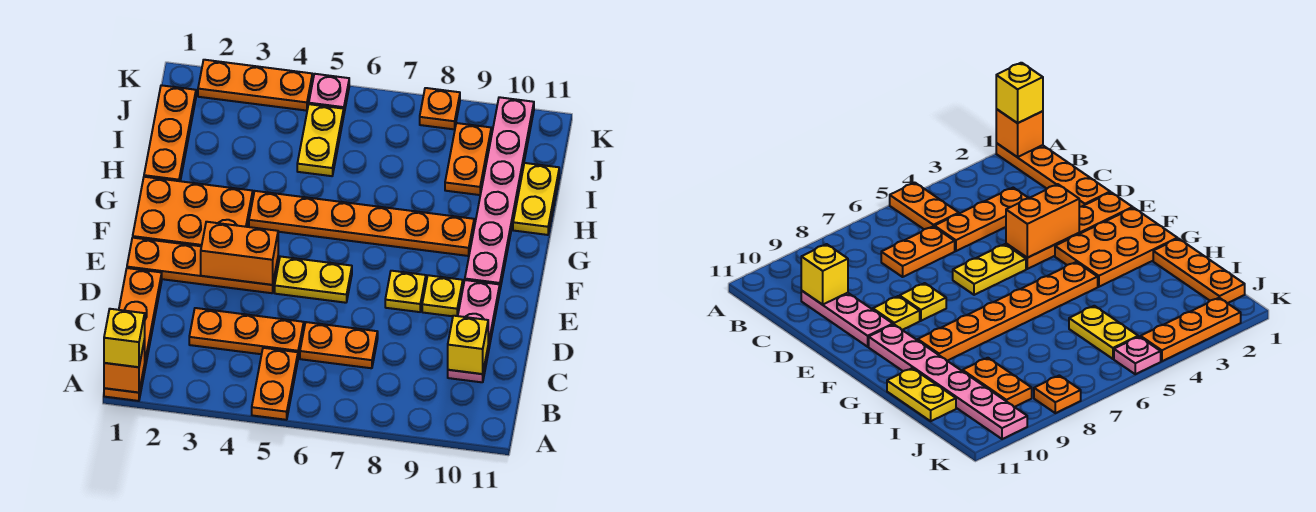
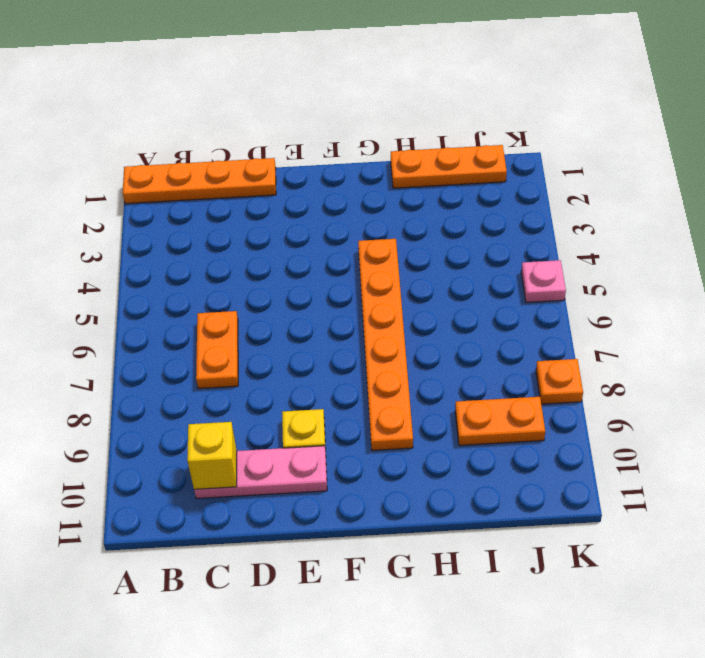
none -> orange plate A5:B5 level 1
none -> orange plate C3:C5 level 1
none -> orange plate E1:E4 level 1

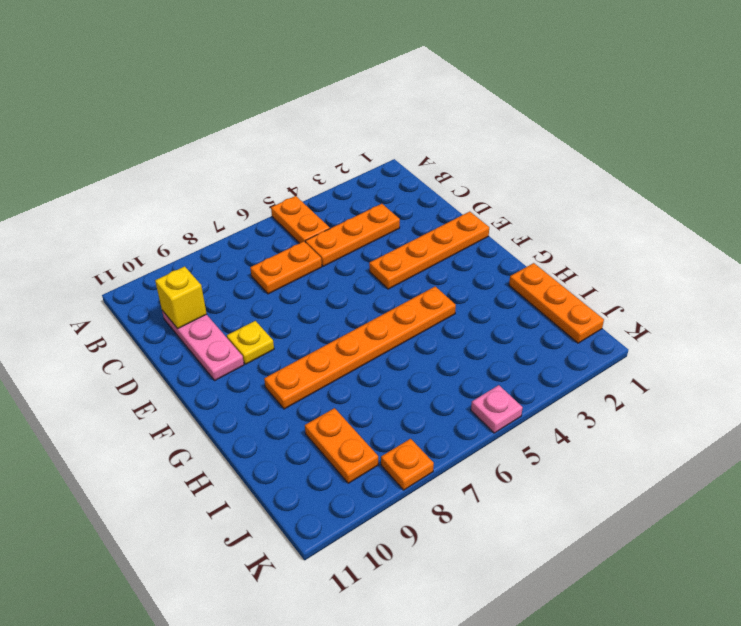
none -> orange plate A1:D1 level 1
none -> yellow plate E5:E6 level 1
none -> yellow plate E8 level 1

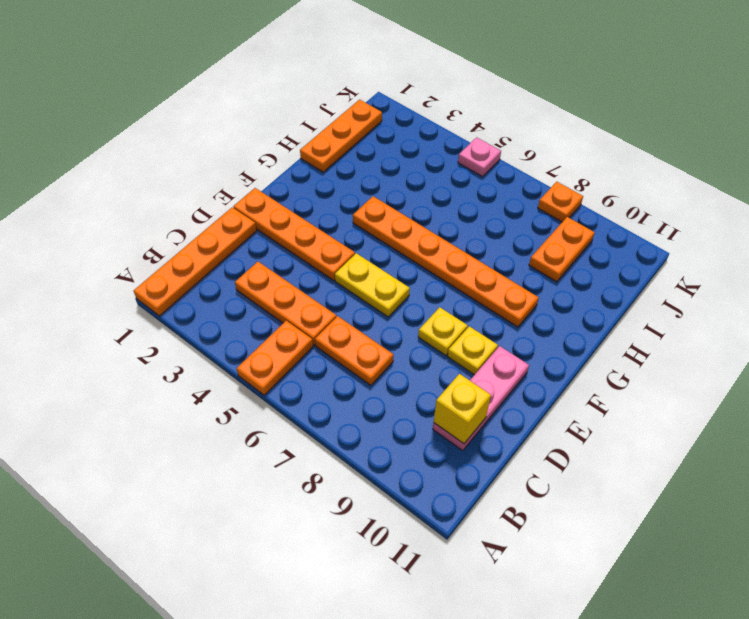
none -> orange plate F1:G3 level 1
none -> pink plate F10:K10 level 1
none -> yellow plate H11:I11 level 1

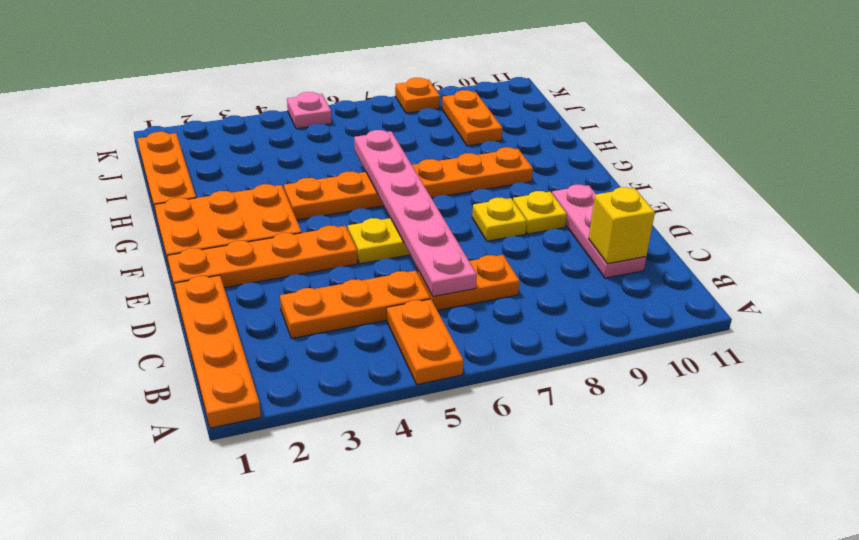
pink plate C6:H6 level 2 -> pink plate F10:K10 level 1
none -> yellow plate H11:I11 level 1
none -> yellow plate I5:J5 level 1
none -> orange plate K2:K4 level 1

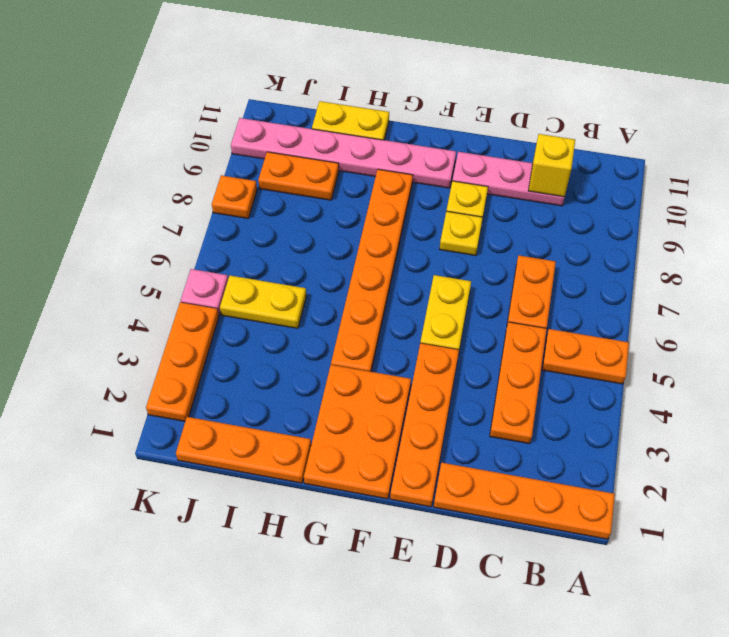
none -> orange brick A1 level 2
none -> orange brick E3:E4 level 2
none -> yellow brick A1 level 3

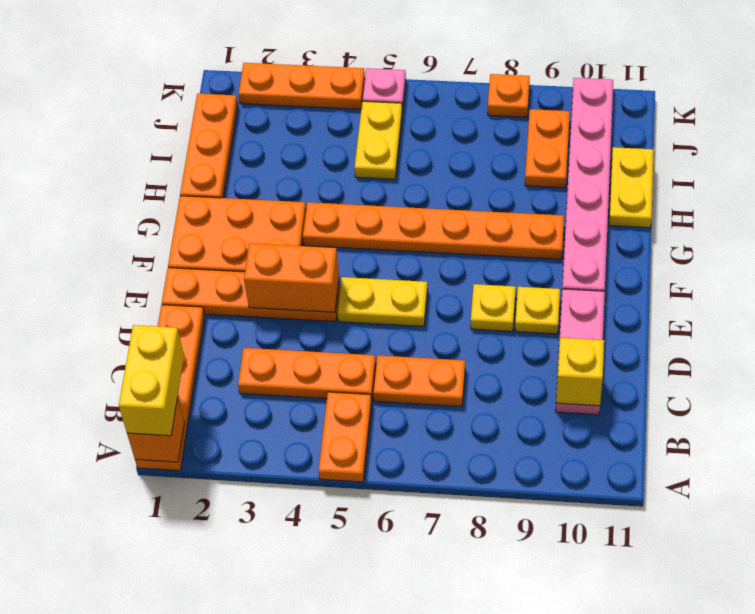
yellow brick A1:B1 level 3 -> yellow brick A1 level 3

